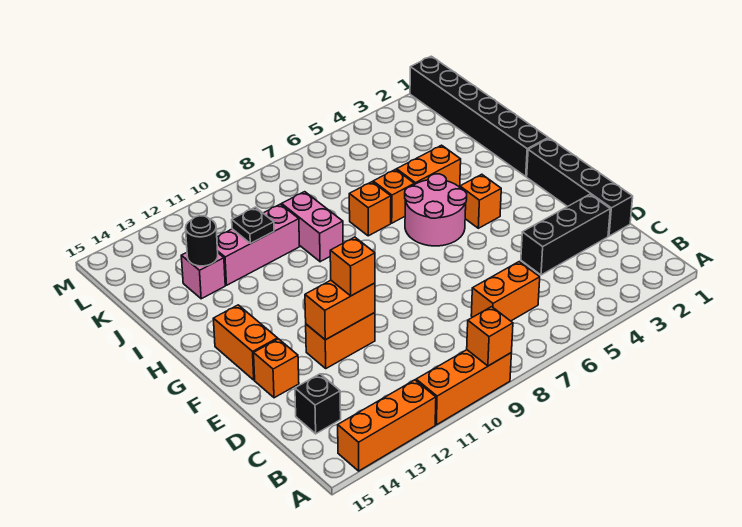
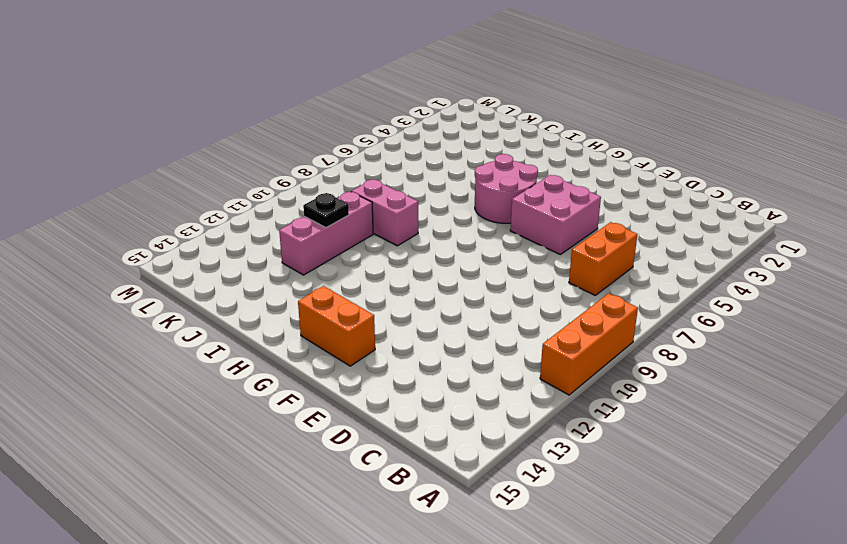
pink brick E5:F6 level 1 -> none
none -> orange brick A12:A14 level 1
none -> black brick C14 level 1
none -> black brick D1:G1 level 1

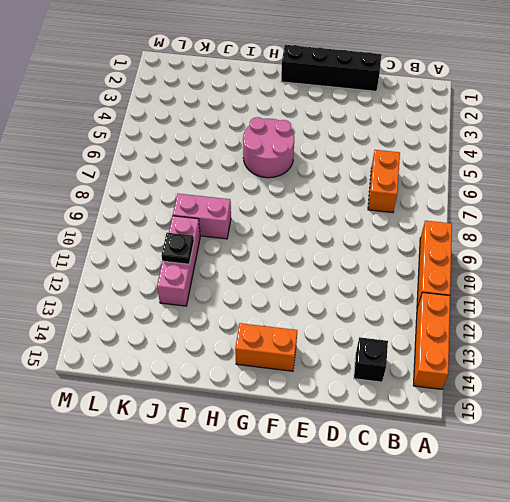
none -> black brick D2:D4 level 1
none -> orange brick E11:E12 level 1
none -> orange brick E14 level 1

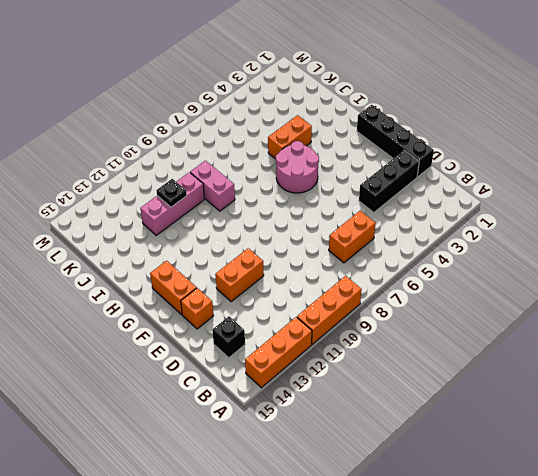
none -> orange brick G4 level 1
none -> black brick H1:M1 level 1
none -> orange brick I6 level 1

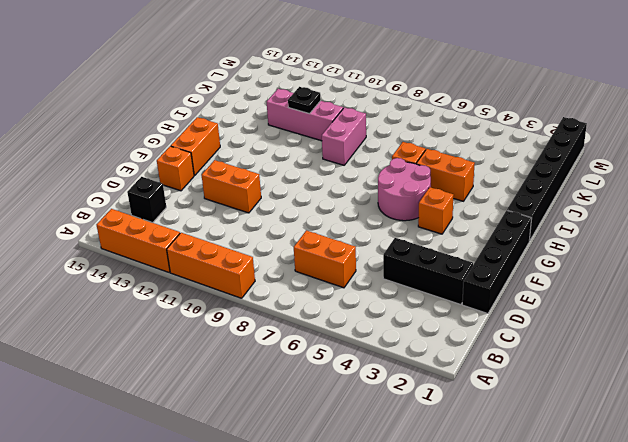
none -> orange brick I7 level 1
none -> pink brick J13 level 1
none -> orange brick A9 level 2

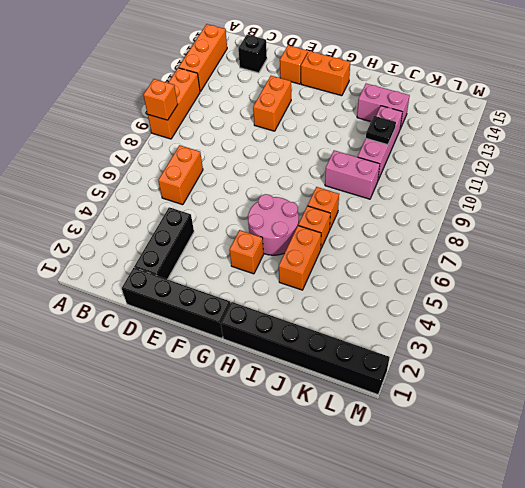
pink brick I13:J13 level 1 -> pink brick J13 level 1
none -> orange brick E11:E12 level 2
none -> black round brick J13 level 2
none -> orange brick E11 level 3

